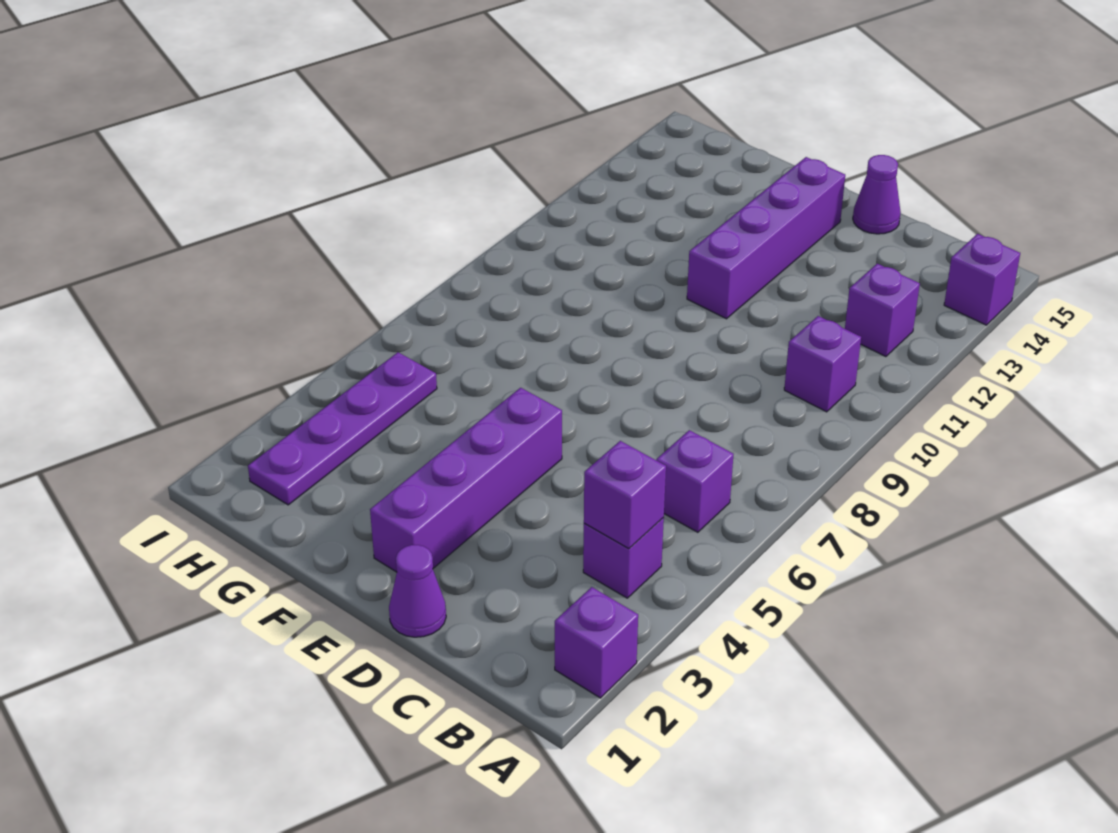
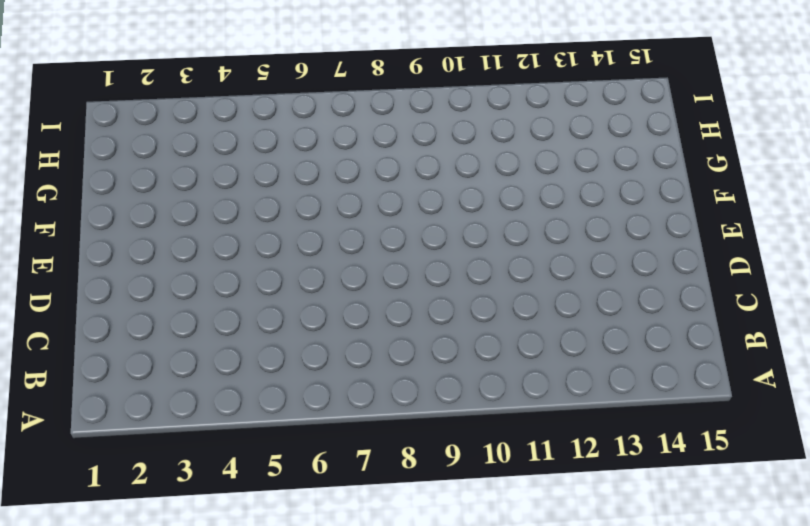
none -> purple brick A2 level 1
none -> purple brick A14 level 1
none -> purple brick B4 level 1

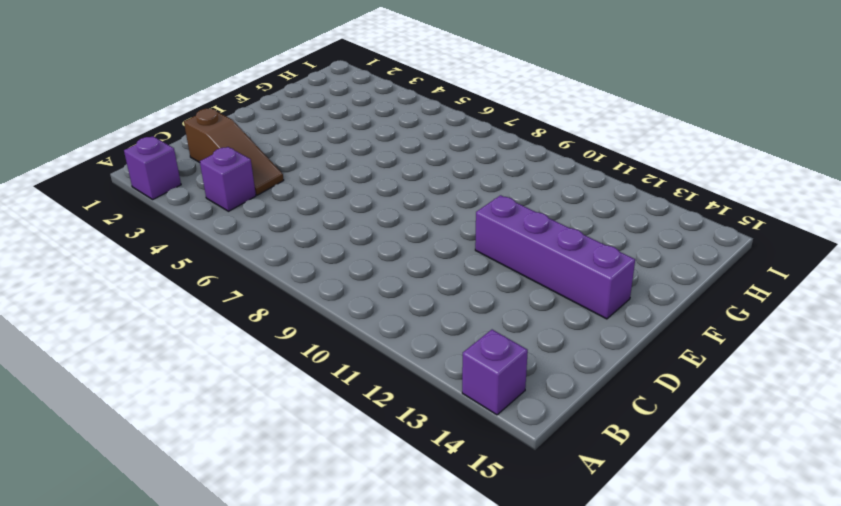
brown slope C2:C4 level 1 top 2 -> none
none -> purple brick B6 level 1
none -> purple brick B10 level 1
none -> purple brick B12 level 1

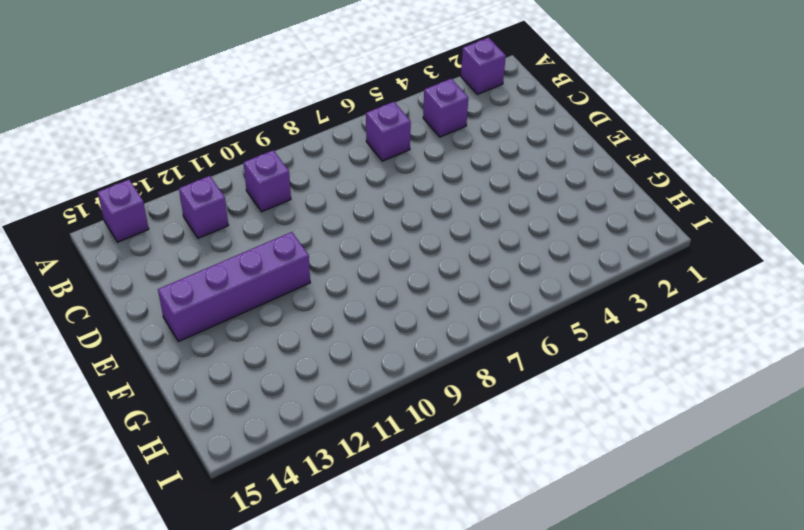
none -> purple cone D1 level 1
none -> purple cone D15 level 1
none -> purple brick E2:E5 level 1

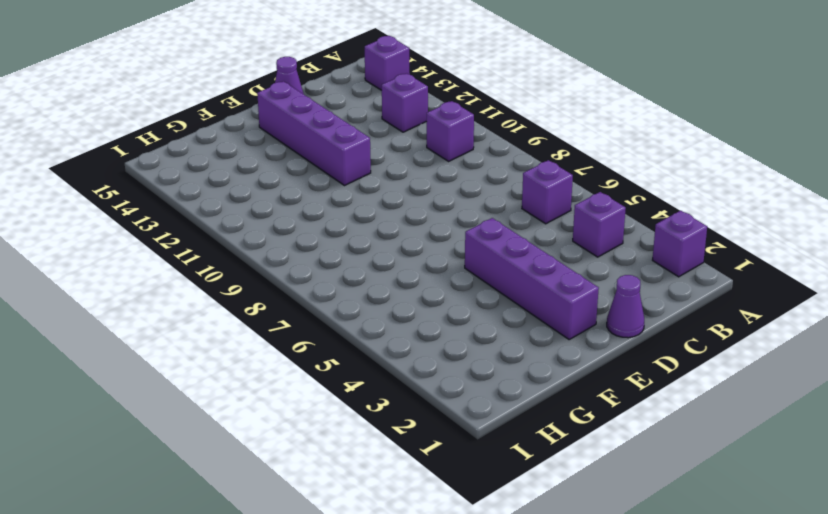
none -> purple plate H2:H5 level 1
none -> purple brick B4 level 2

